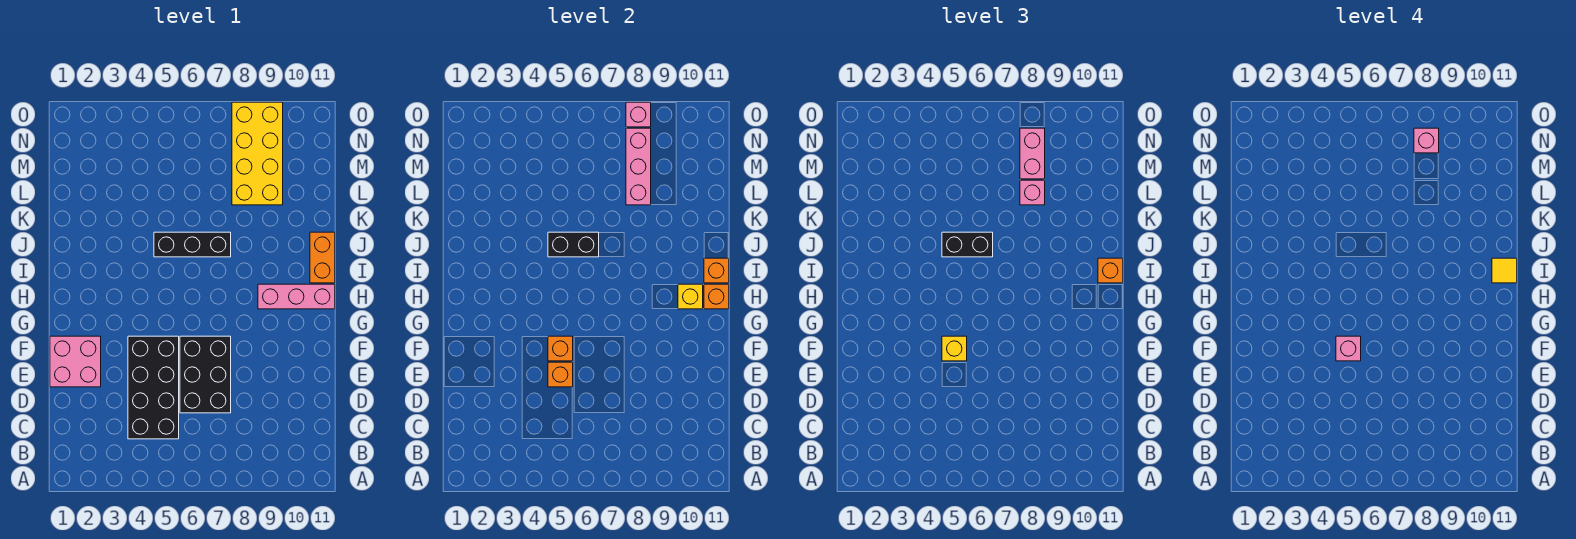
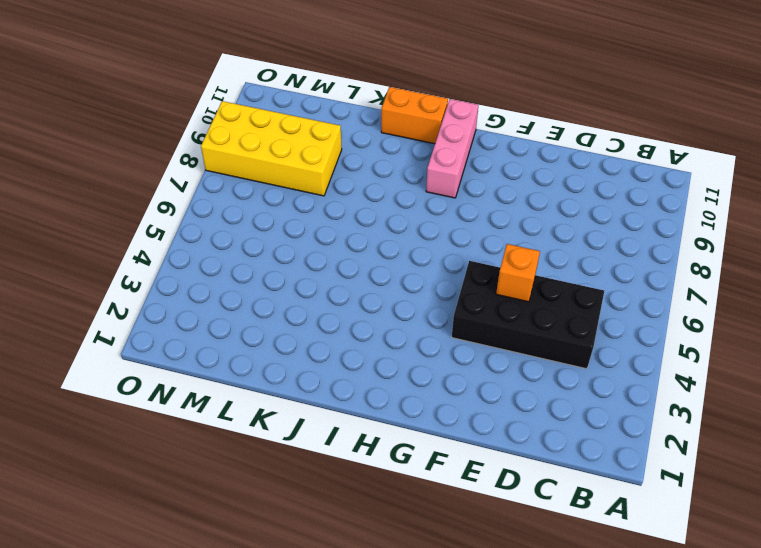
none -> black brick D6:F7 level 1
none -> pink brick E1:F2 level 1
none -> black brick J5:J7 level 1

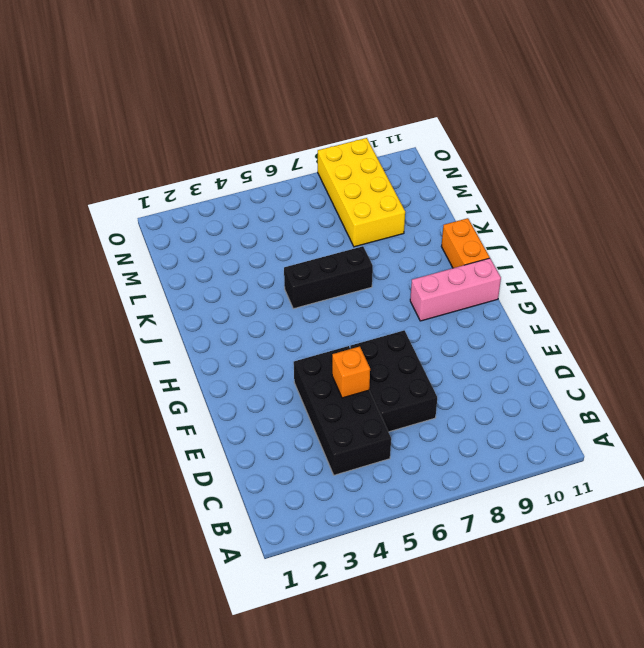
none -> pink brick E1:F2 level 1
none -> orange brick F5 level 2
none -> yellow brick H10 level 2

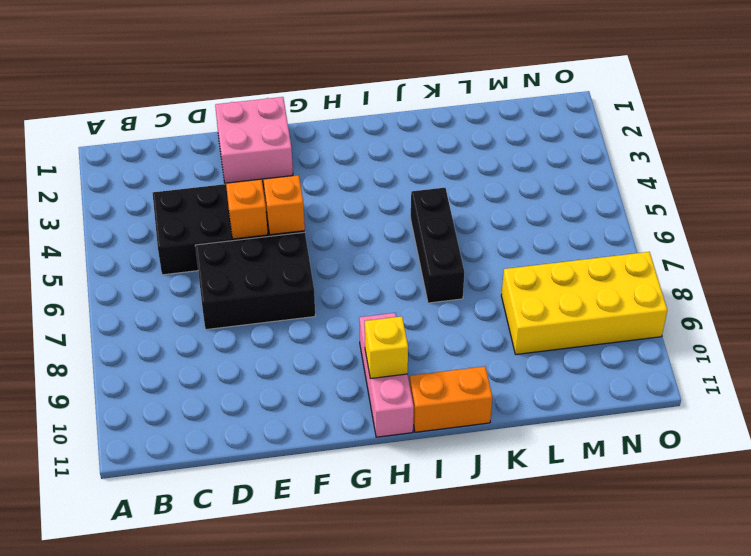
none -> orange brick H11 level 2
none -> orange brick I11 level 2
none -> black brick J5:J6 level 2

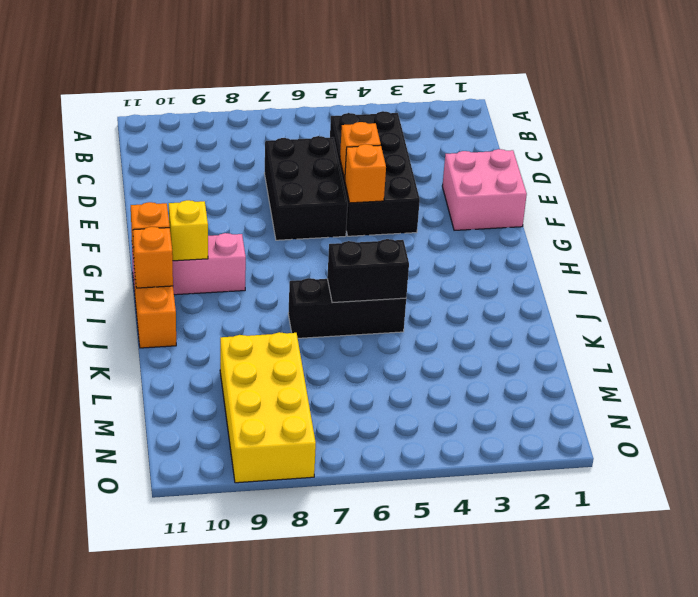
none -> pink brick L8:N8 level 2
none -> pink brick O8 level 2
none -> yellow brick F5 level 3

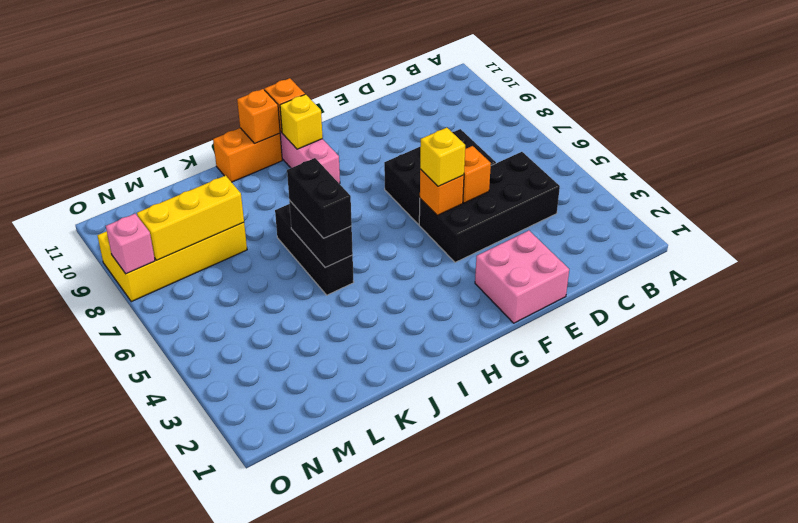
yellow brick L8:N8 level 2 -> pink brick L8:N8 level 2
none -> orange brick I11 level 3
none -> pink brick L8 level 3
none -> pink brick M8:N8 level 3

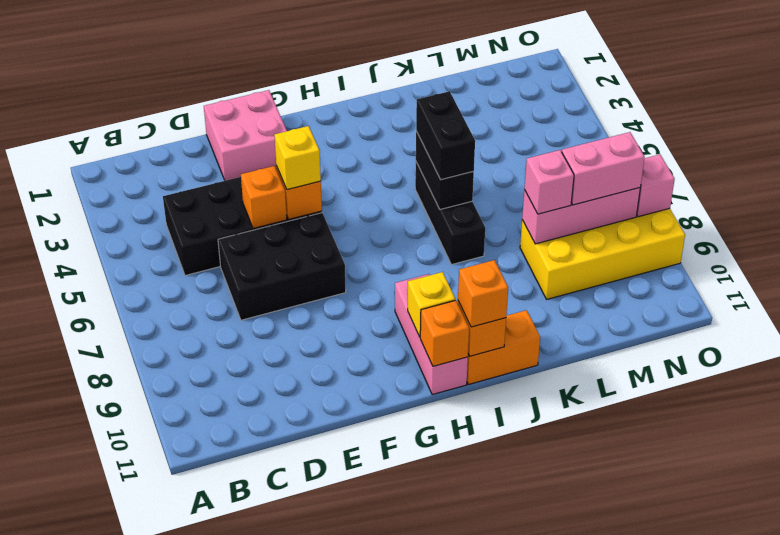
none -> pink brick F5 level 4
none -> yellow tile I11 level 4
none -> pink brick N8 level 4

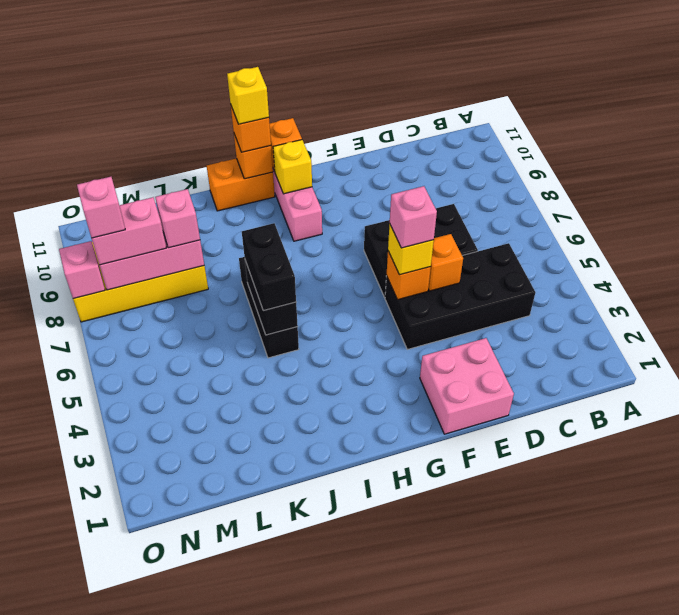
yellow brick I11 level 4 -> yellow tile I11 level 4

